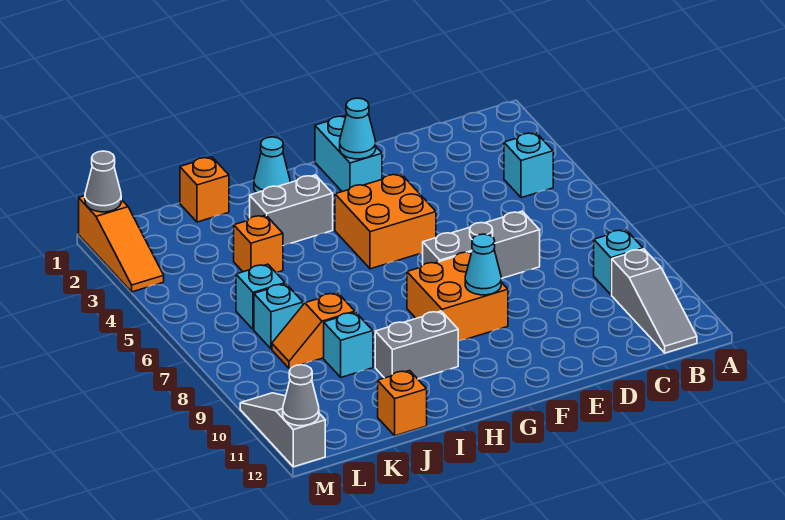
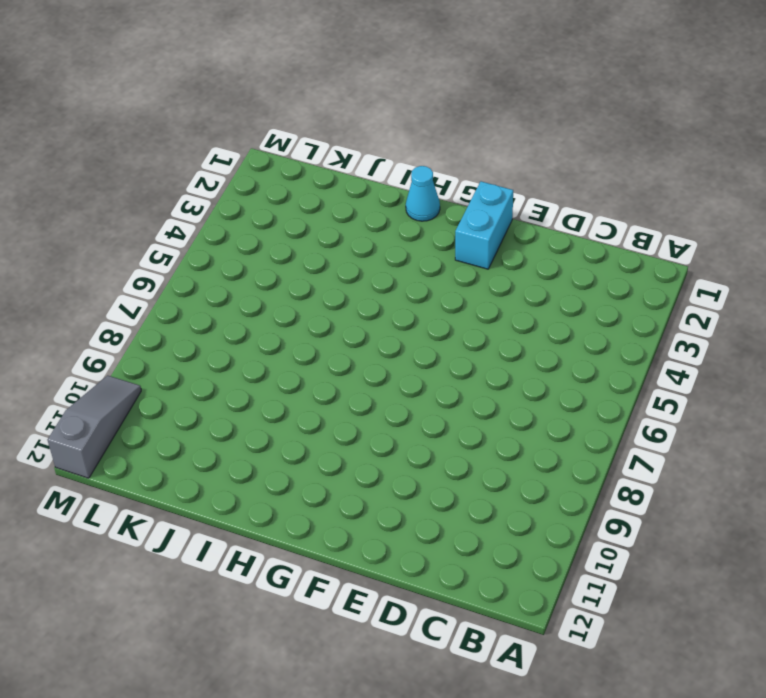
none -> cyan brick B4 level 1
none -> cyan brick B9 level 1
none -> grey slope B10:B12 level 1 top 10

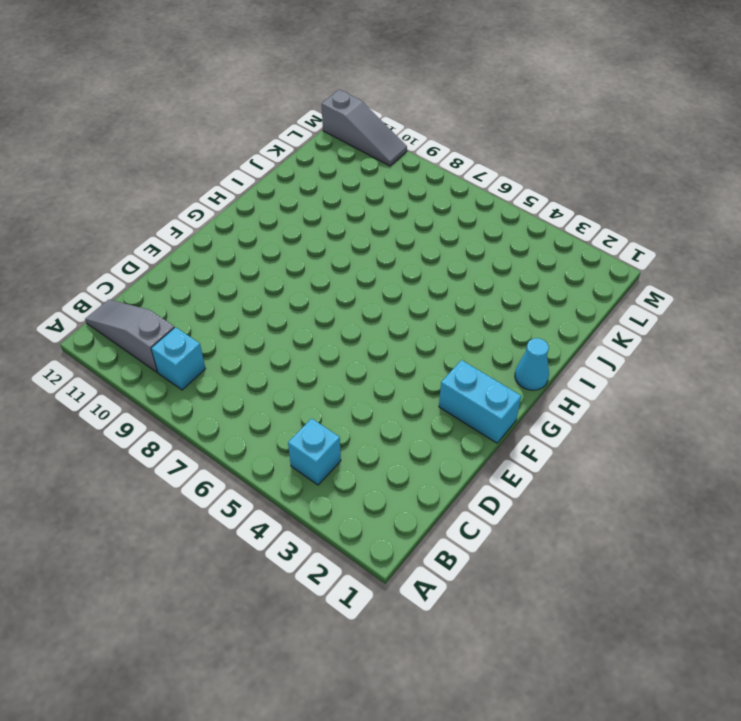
none -> grey brick D7:F7 level 1
none -> orange brick F4:G5 level 1
none -> orange brick F8:G9 level 1

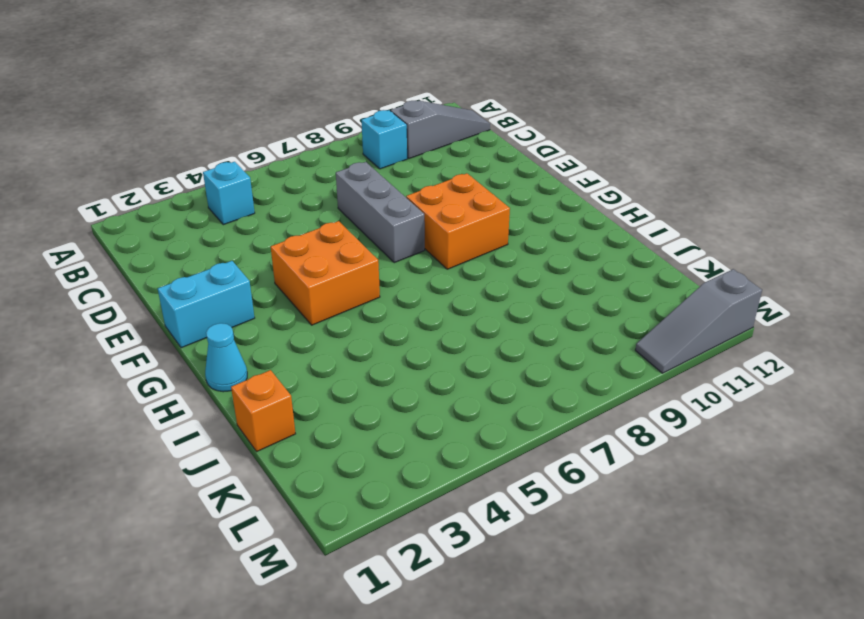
none -> grey brick H3:I3 level 1
none -> grey brick H10:I10 level 1
none -> orange brick J4 level 1

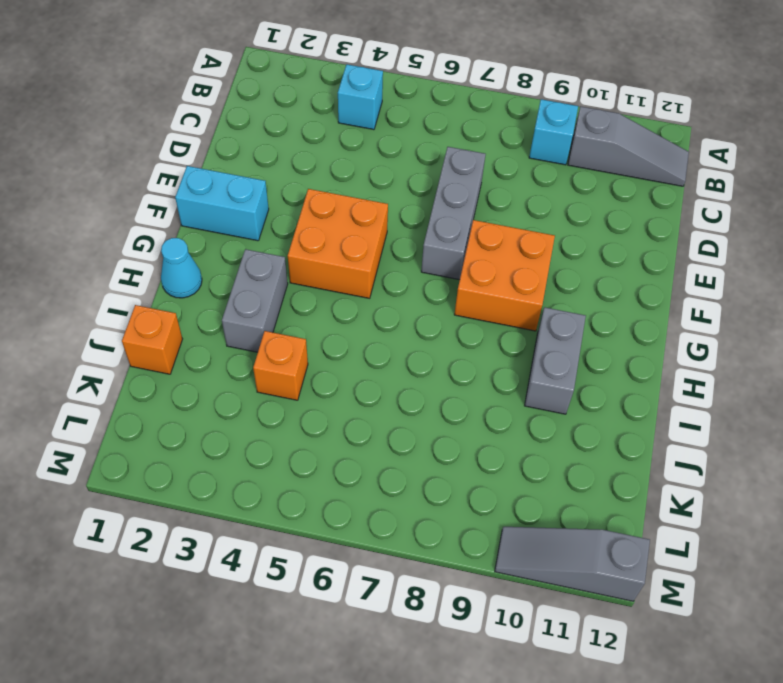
none -> orange slope J8:K8 level 1 top J
none -> cyan brick J9 level 1
none -> orange brick J12 level 1

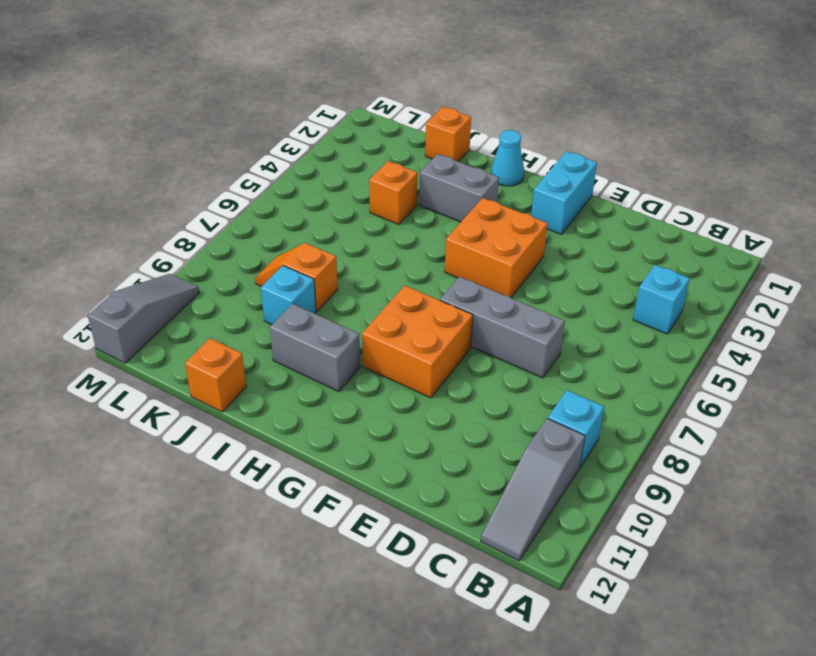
none -> cyan brick K6 level 1
none -> cyan brick K7 level 1
none -> orange slope M1:M3 level 1 top 1

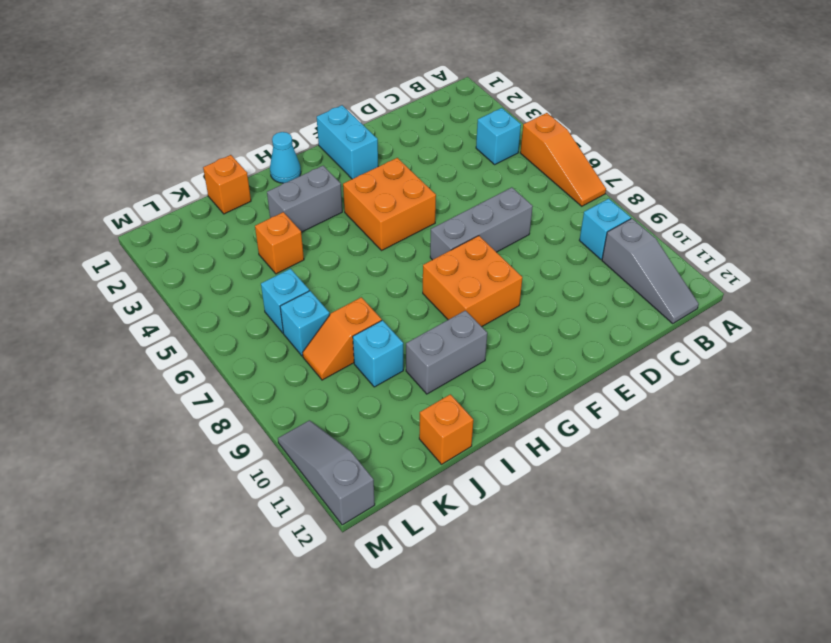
orange slope A5:A7 level 1 top 5 -> orange slope M1:M3 level 1 top 1
none -> cyan cone F2 level 2
none -> cyan cone F9 level 2
none -> grey cone M1 level 2

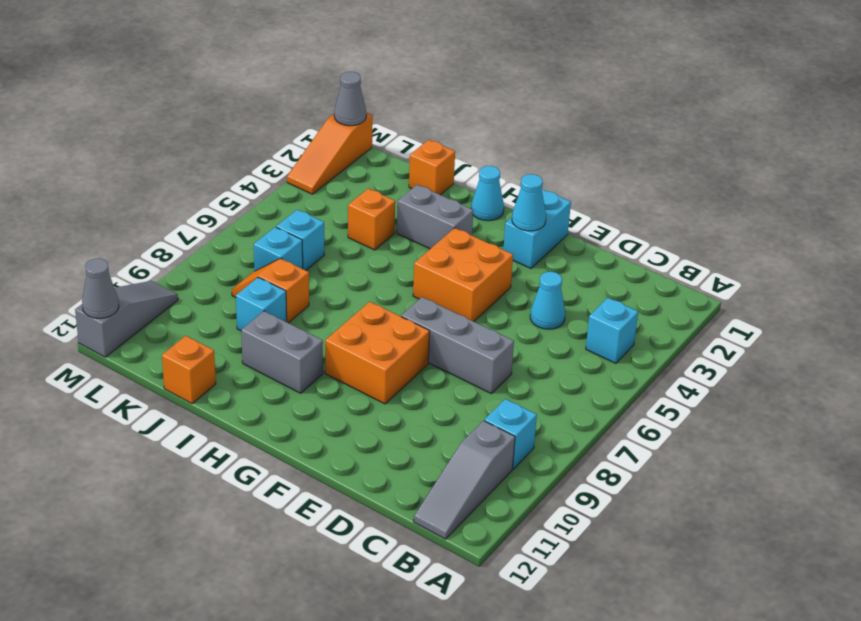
cyan cone D4 level 1 -> cyan cone F9 level 2

